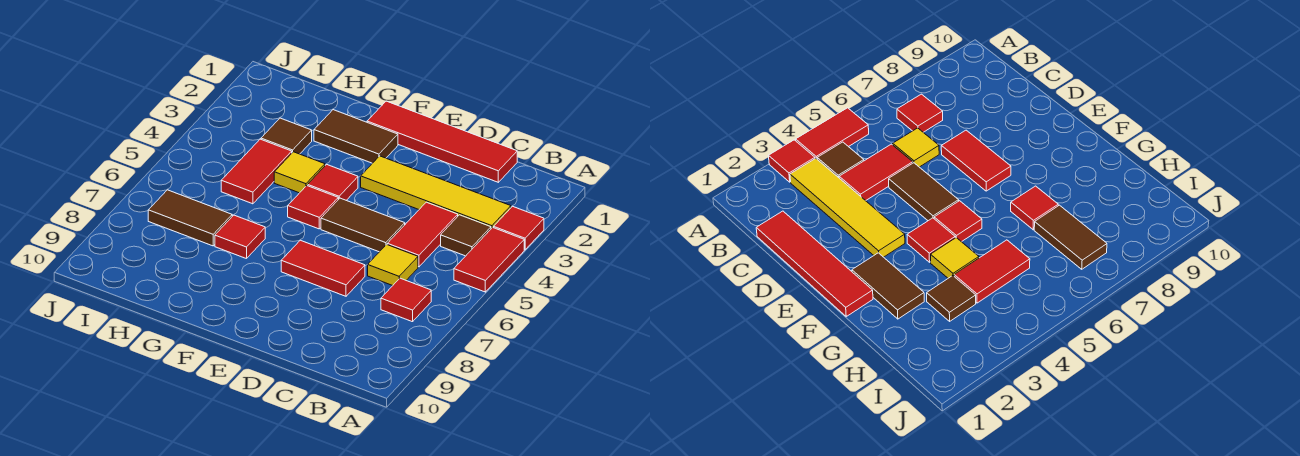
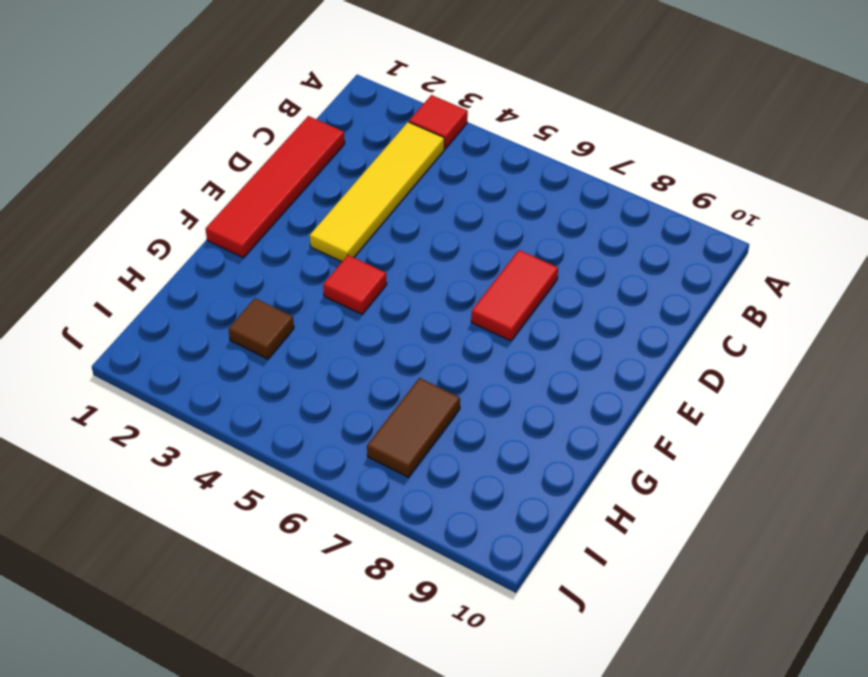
none -> red tile A4:A5 level 1
none -> brown tile B4 level 1
none -> red tile B7 level 1

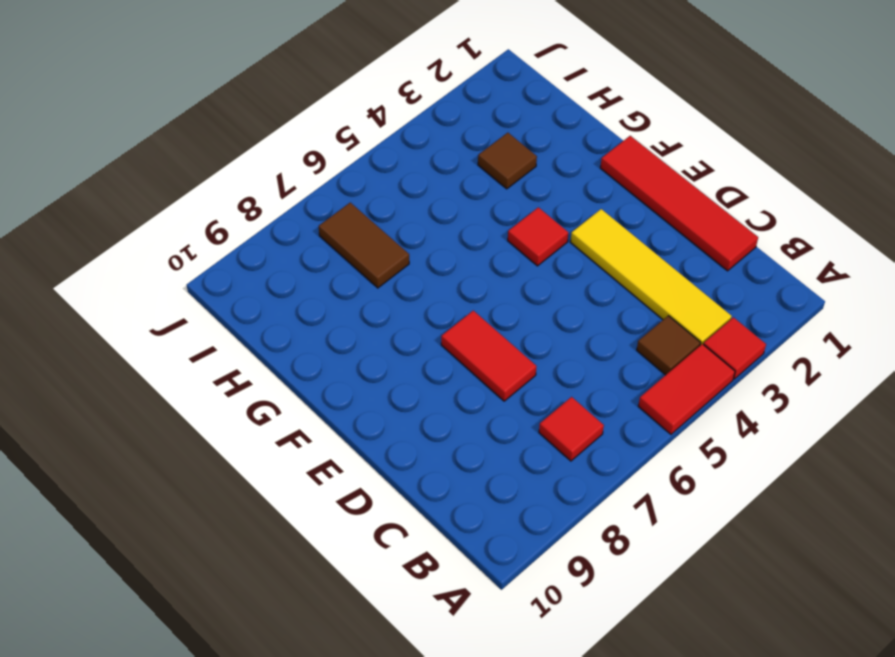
none -> red tile C4:C5 level 1
none -> yellow tile C6 level 1
none -> brown tile D5:E5 level 1

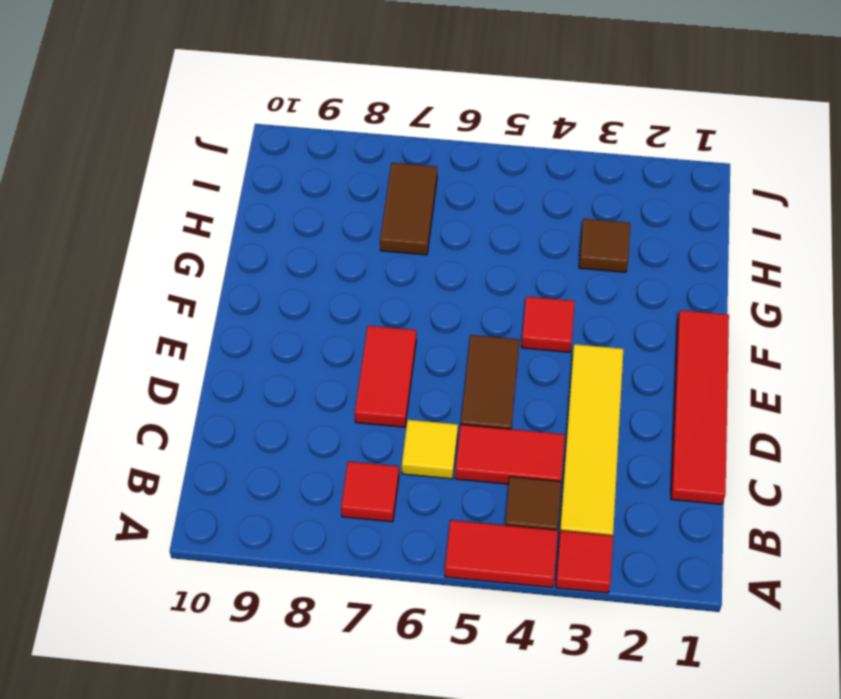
none -> brown tile F2:G2 level 1
none -> red tile F5 level 1
none -> yellow tile G4 level 1

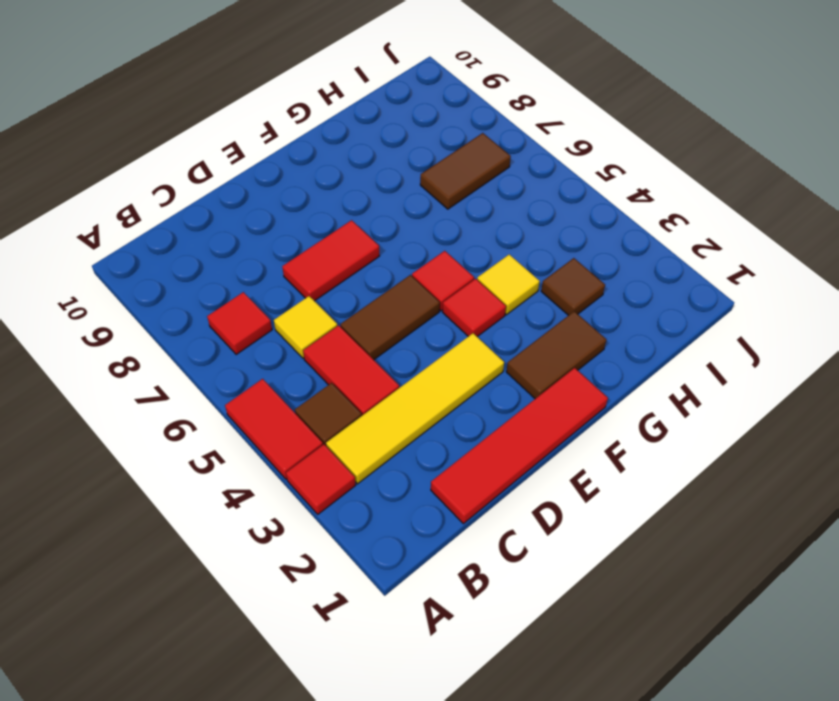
none -> red tile G7 level 1
none -> red tile H4:H5 level 1

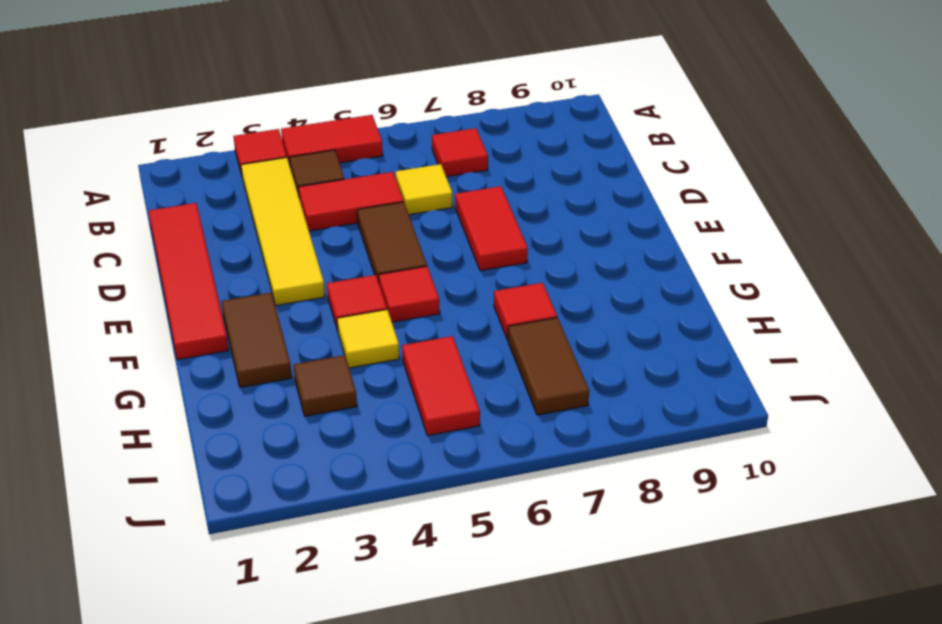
red tile H5:I5 level 1 -> red tile H4:H5 level 1

